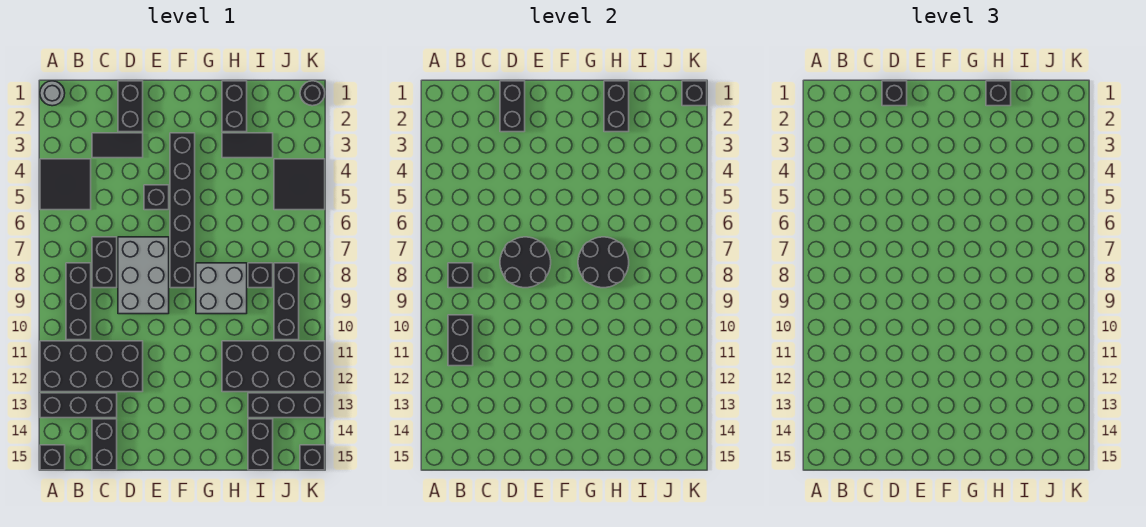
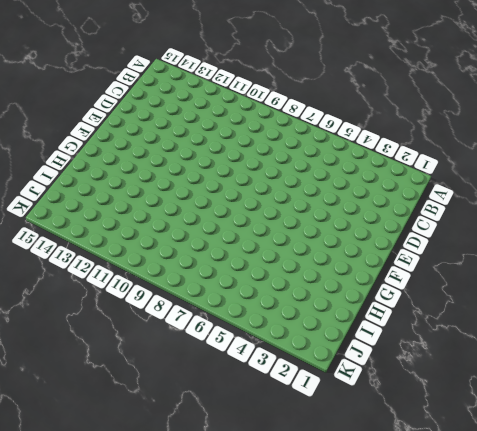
none -> grey round brick A1 level 1
none -> black tile A4:B5 level 1
none -> black brick A11:D12 level 1
none -> black brick A13:C13 level 1

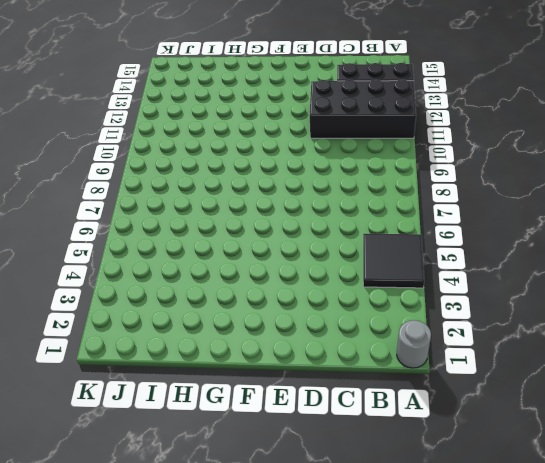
none -> black brick A15 level 1
none -> black brick B8:B10 level 1
none -> black tile C3:D3 level 1
none -> black brick C7:C8 level 1

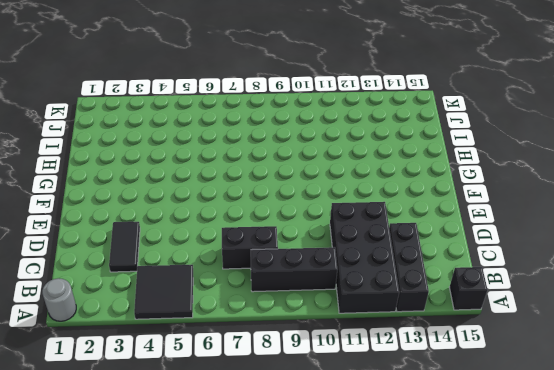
none -> black brick C14:C15 level 1
none -> black brick D1:D2 level 1
none -> grey brick D7:E9 level 1
none -> black brick E5 level 1

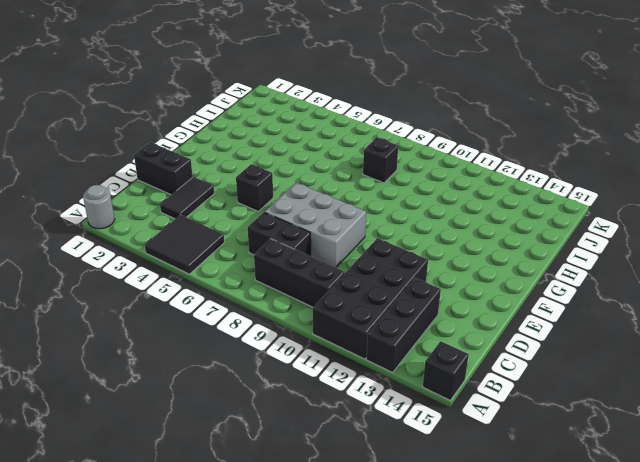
none -> black brick C14:C15 level 1
none -> black brick F3:F8 level 1
none -> grey brick G8:H9 level 1
none -> black brick H1:H2 level 1

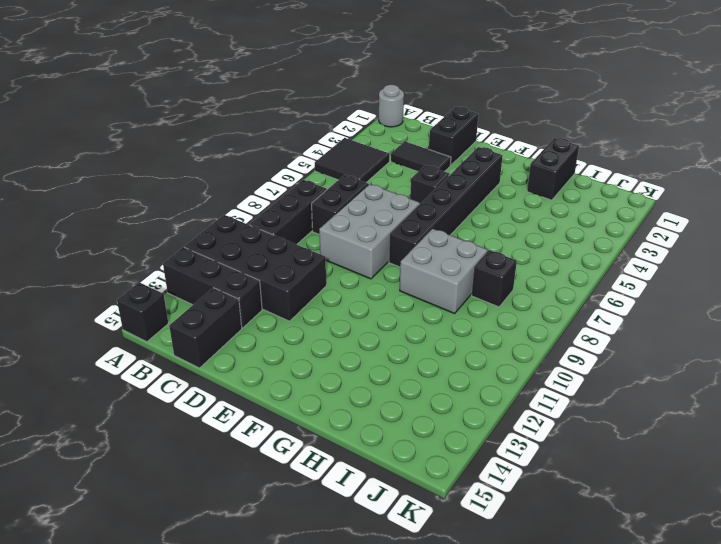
none -> black tile H3:I3 level 1
none -> black brick H11:K12 level 1
none -> black brick I13:K13 level 1
none -> black brick I14:I15 level 1

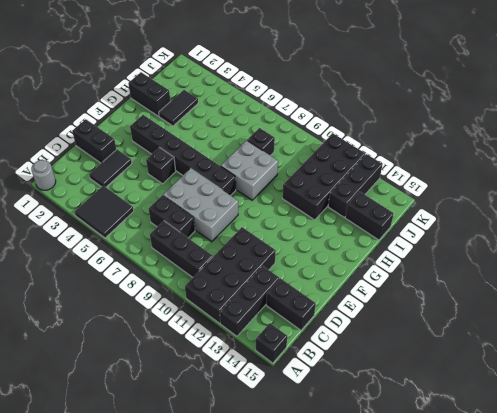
none -> black tile J4:K5 level 1
none -> black brick J8:J10 level 1
none -> black round brick K1 level 1
none -> black brick K15 level 1

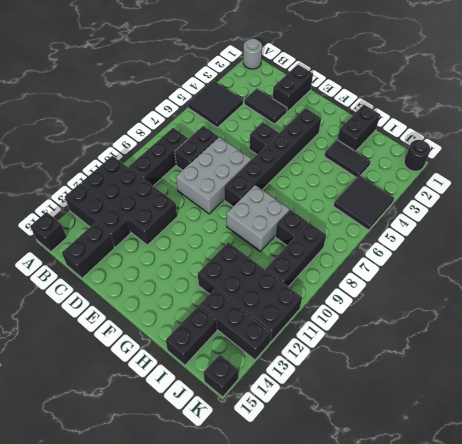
none -> black brick B8 level 2
none -> black brick B10:B11 level 2
none -> black brick D1:D2 level 2
none -> black round brick D7:E8 level 2

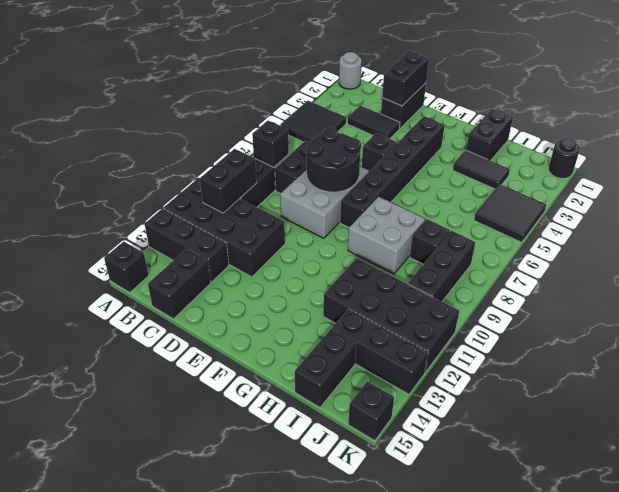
none -> black round brick G7:H8 level 2
none -> black brick H1:H2 level 2
none -> black brick K1 level 2
none -> black brick D1 level 3

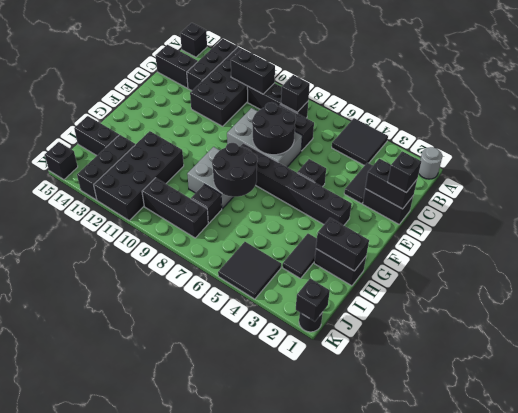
none -> black brick H1 level 3

